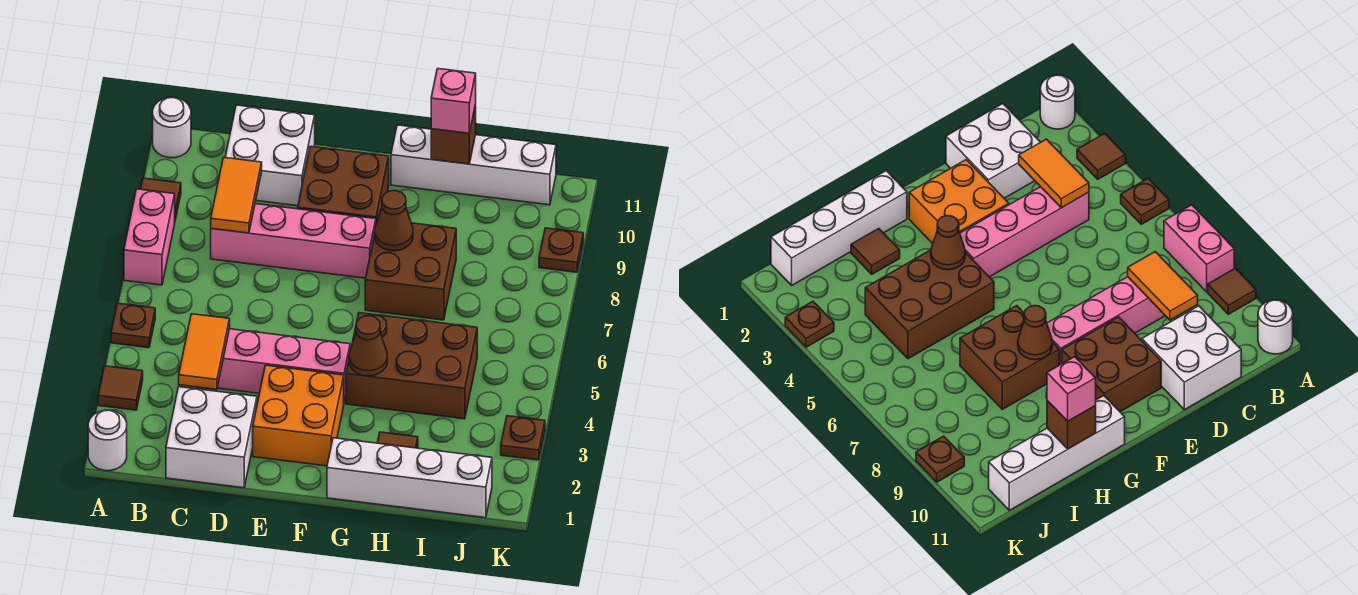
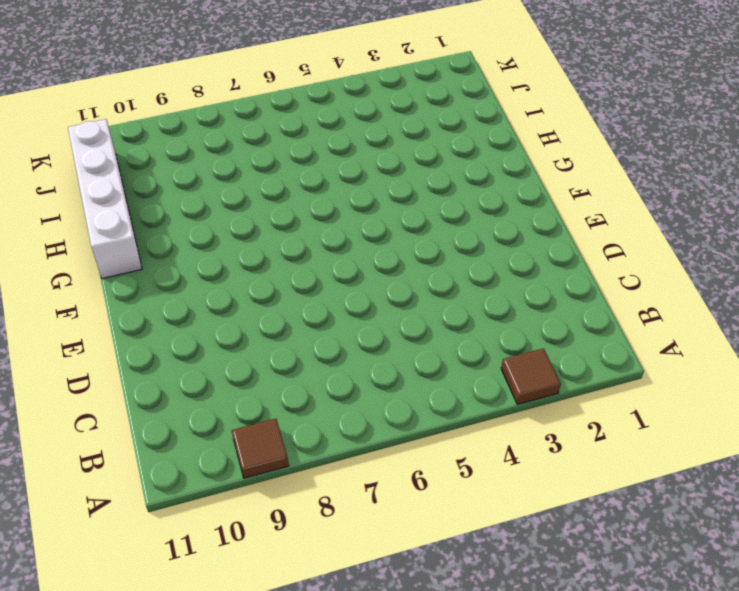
none -> white round brick A1 level 1
none -> brown plate A5 level 1
none -> pink brick A7:A8 level 1

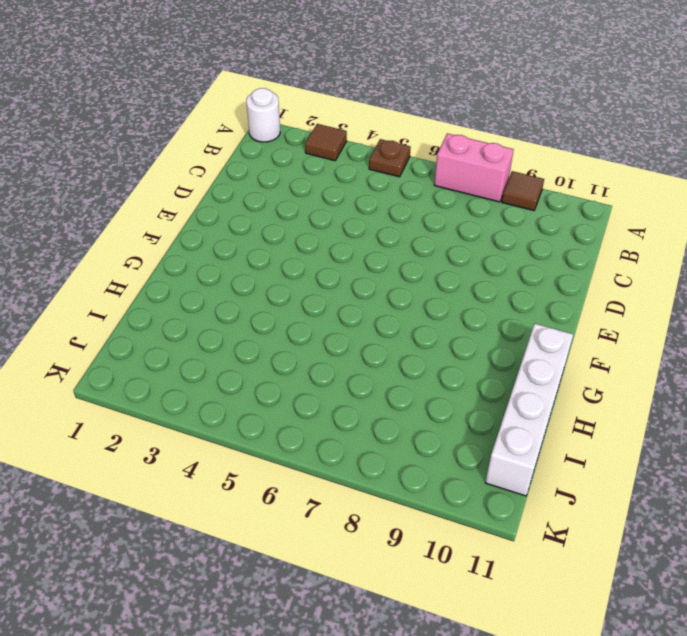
none -> white round brick A11 level 1
none -> white brick C1:D2 level 1
none -> pink brick C4:F4 level 1

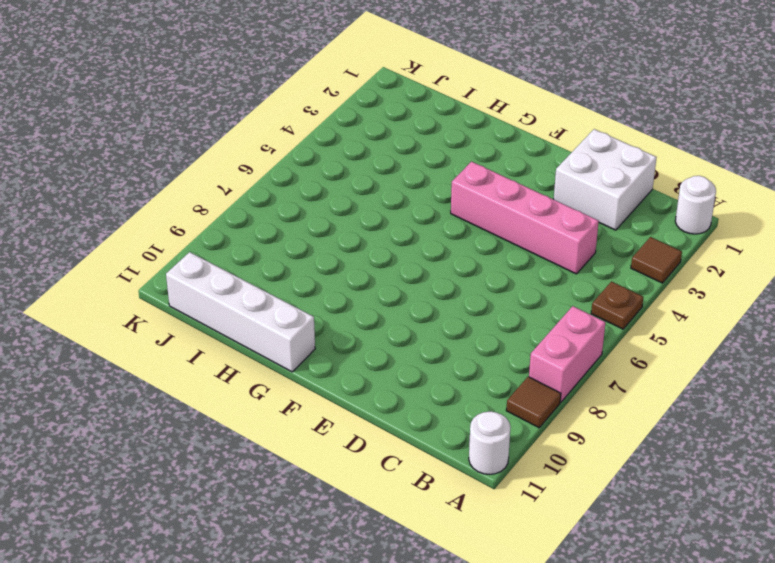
none -> pink brick C8:F8 level 1
none -> white brick C10:D11 level 1
none -> orange brick E2:F3 level 1

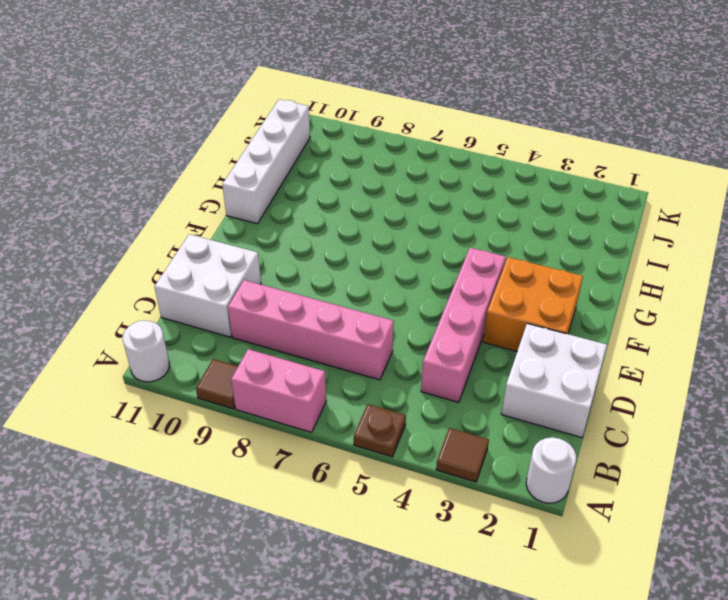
pink brick C6:C9 level 1 -> pink brick C8:F8 level 1
none -> brown brick E9:F10 level 1
none -> white brick G1:J1 level 1
none -> brown brick G4:I5 level 1

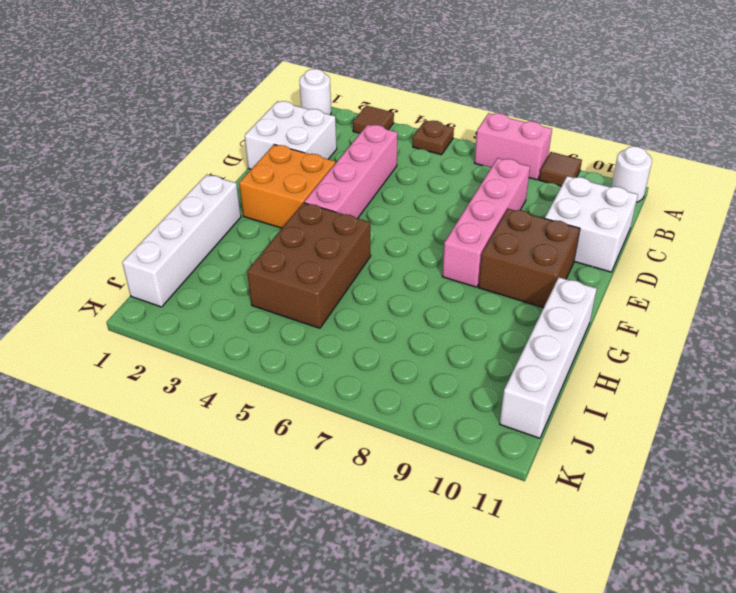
none -> brown brick G7:H8 level 1
none -> brown tile H2 level 1
none -> brown plate K3 level 1

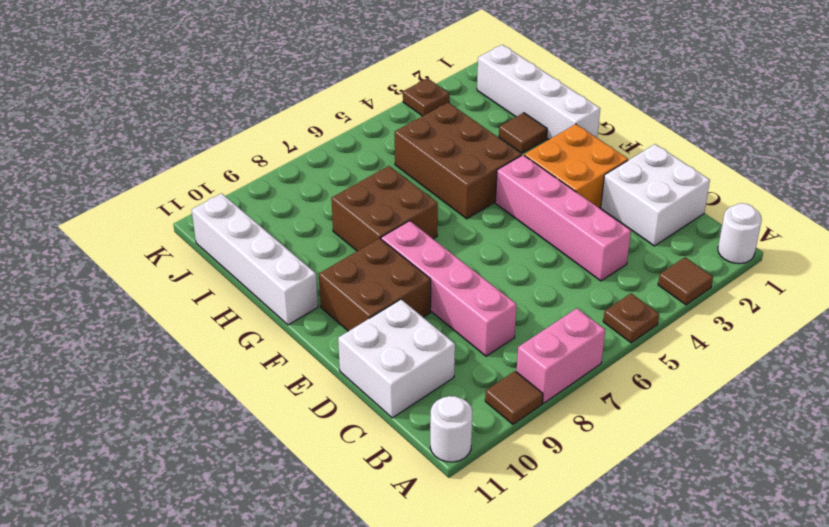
none -> brown plate K9 level 1
none -> orange tile C3:C4 level 2
none -> orange tile C8:C9 level 2

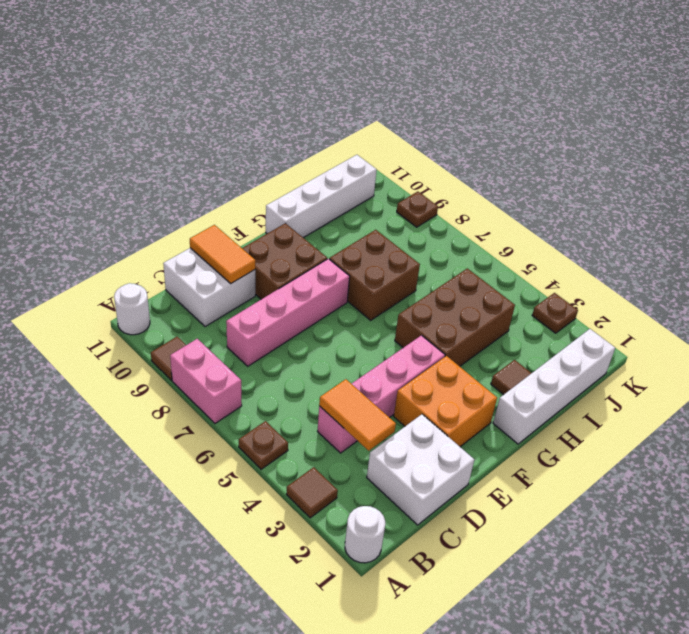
orange tile D10:D11 level 2 -> orange tile C8:C9 level 2
none -> brown cone G4 level 2
none -> brown cone G8 level 2
none -> brown brick H11 level 2

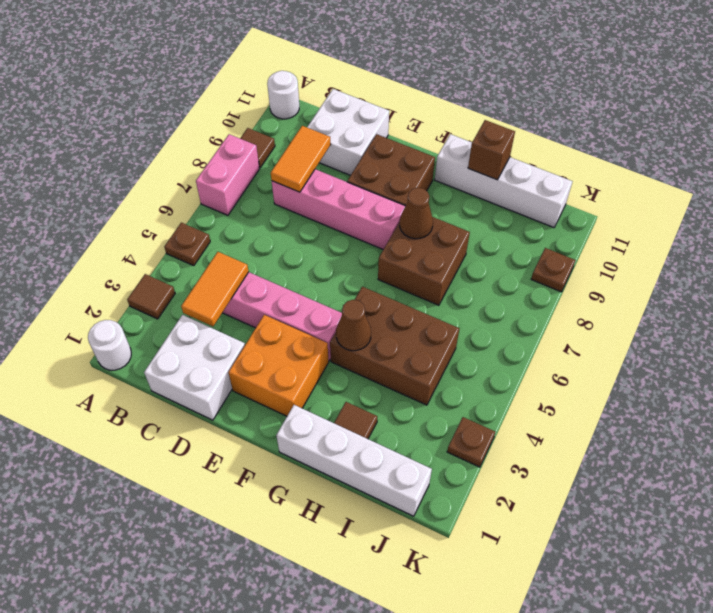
none -> pink brick H11 level 3

